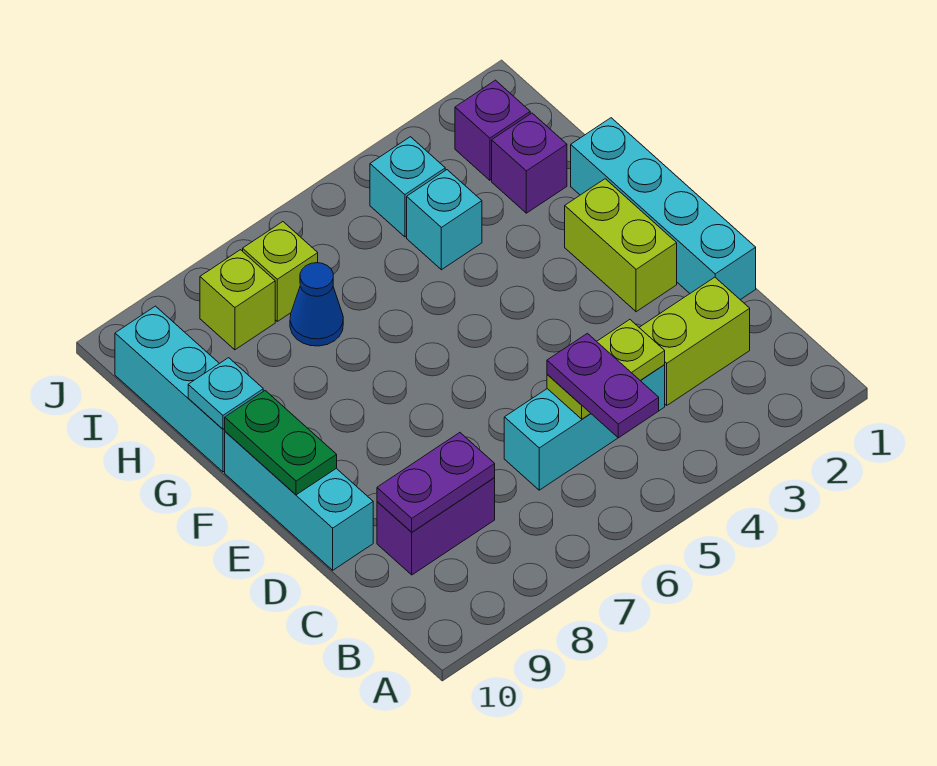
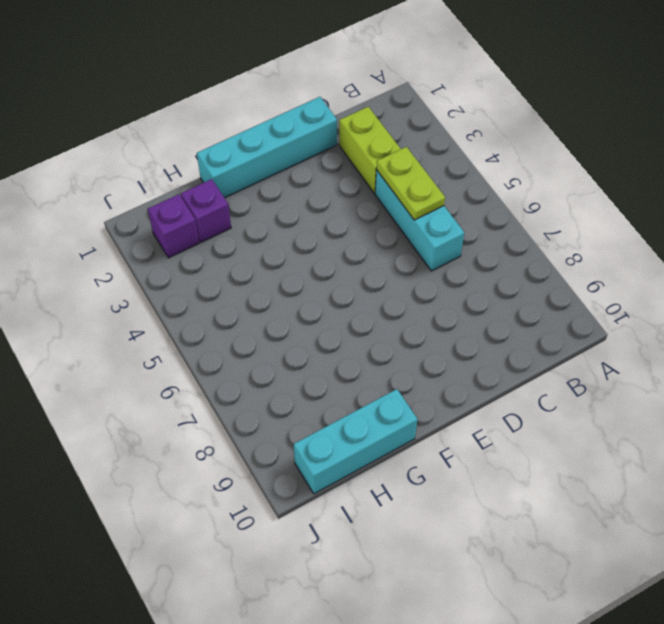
none -> purple brick C8:C9 level 1
none -> cyan brick D10:F10 level 1
none -> lime brick E2:F2 level 1

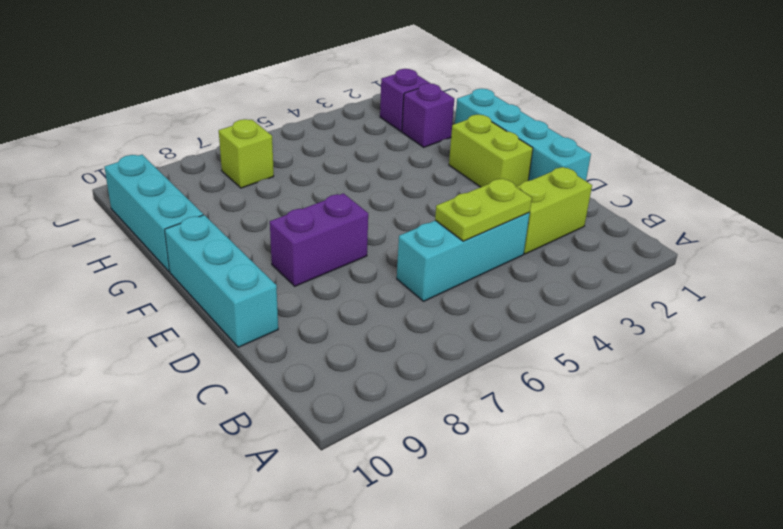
purple brick E7:E8 level 1 -> purple brick C8:C9 level 1
none -> cyan brick H4 level 1
none -> blue cone H7 level 1
none -> cyan brick I4 level 1

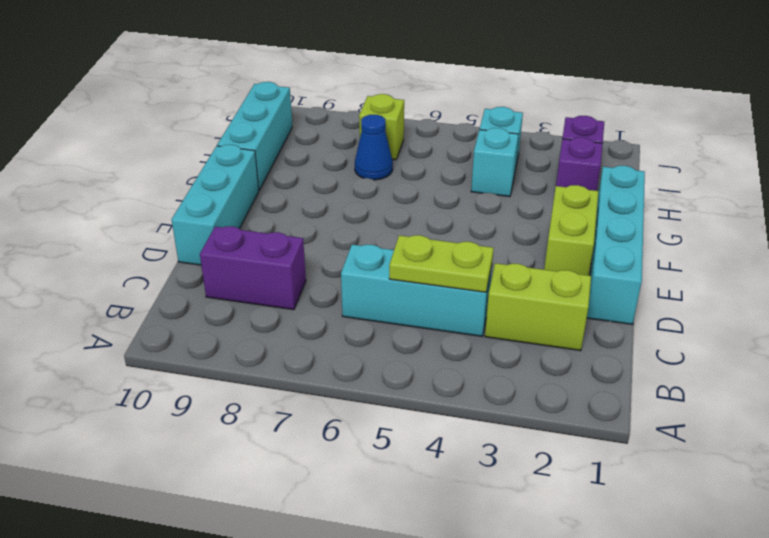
none -> lime brick I8 level 1
none -> purple plate C8:C9 level 2
none -> green plate E10:F10 level 2

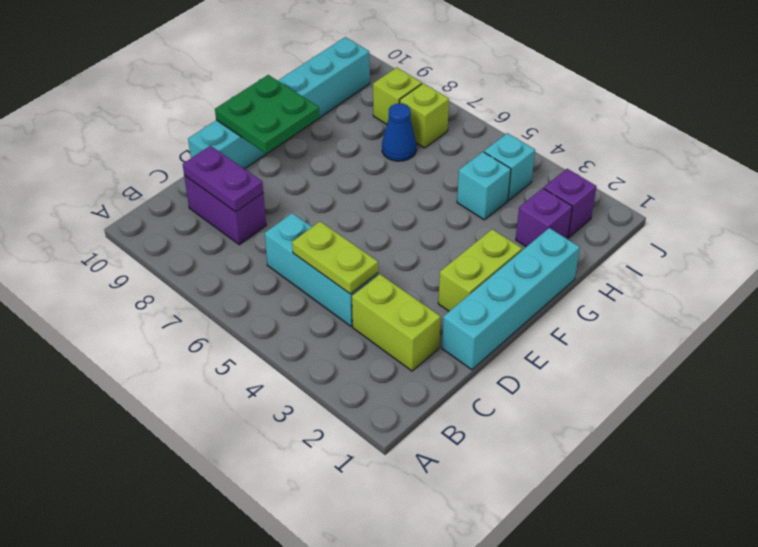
green plate E9:F10 level 2 -> green plate E10:F10 level 2
none -> cyan plate G10 level 2
none -> purple plate B5:C5 level 3

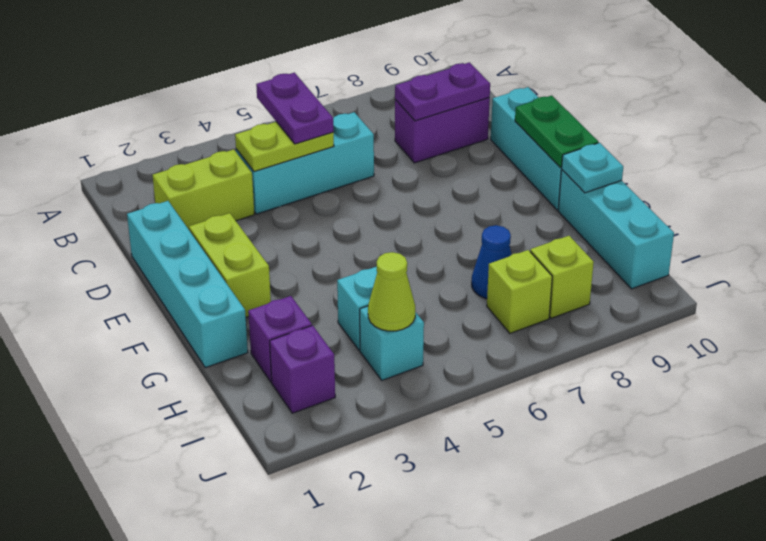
lime cone I4 level 2 -> none

